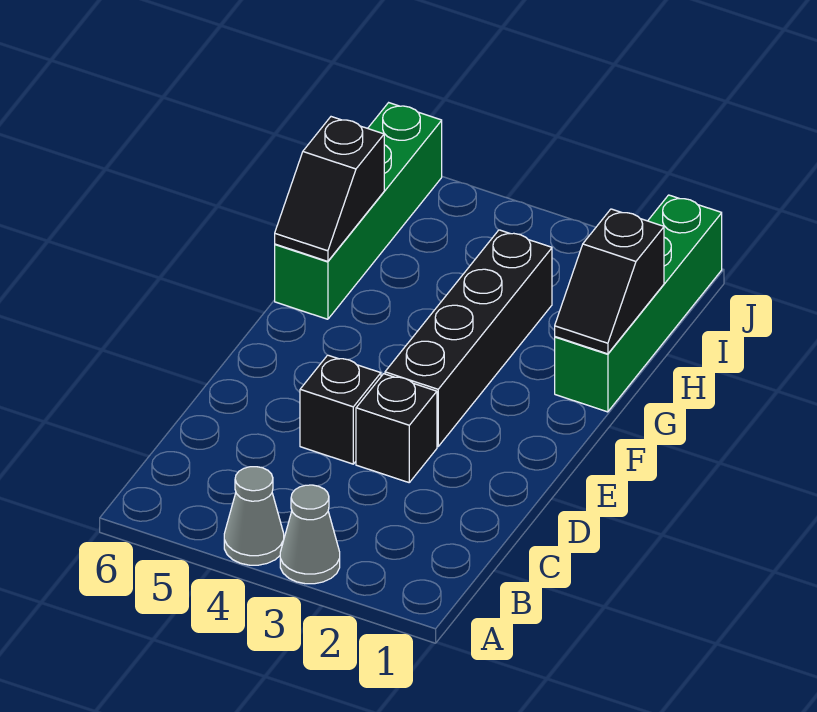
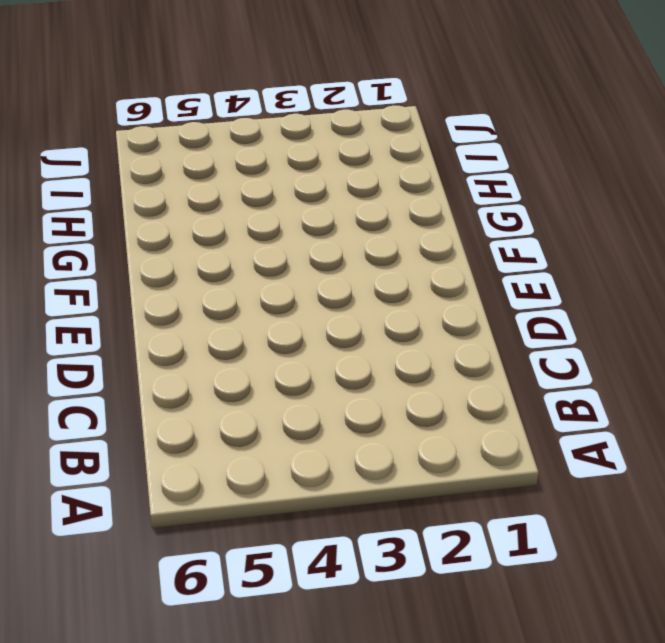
none -> grey cone A3 level 1
none -> grey cone A4 level 1

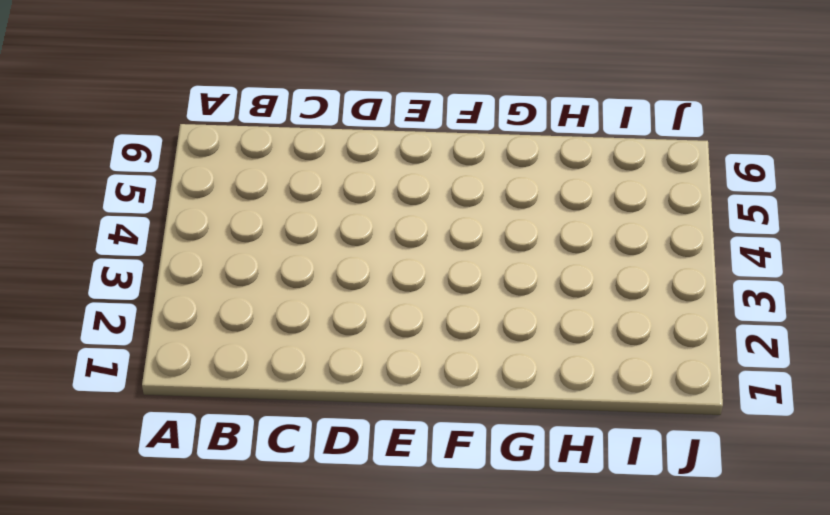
none -> grey cone A3 level 1
none -> grey cone A4 level 1

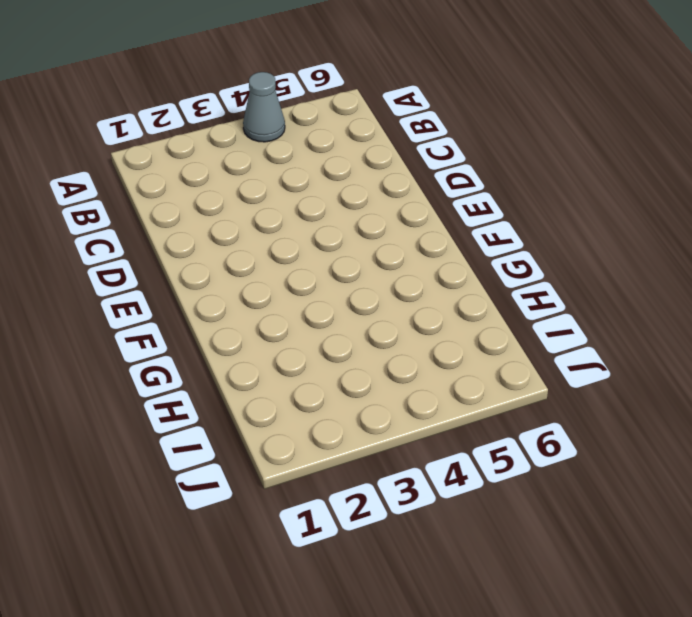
none -> grey cone A3 level 1
none -> black brick D3 level 1

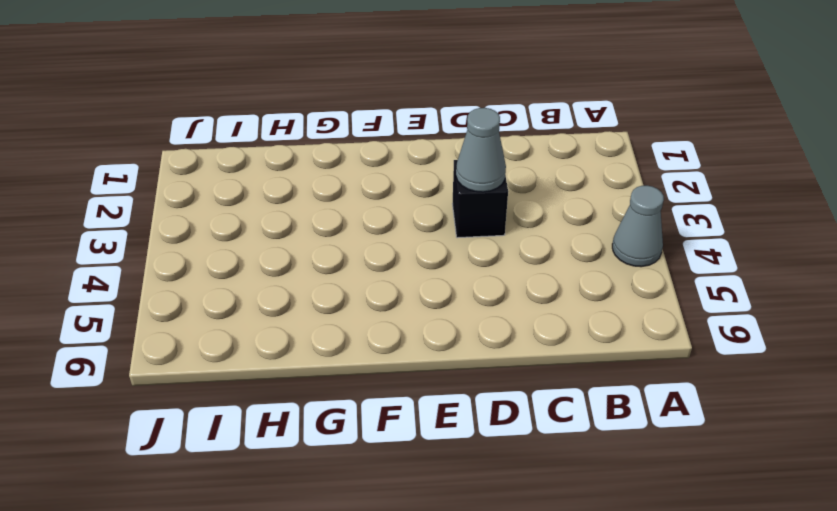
grey cone D3 level 2 -> grey cone A3 level 1
none -> black brick D4 level 1
none -> black brick E3:H3 level 1

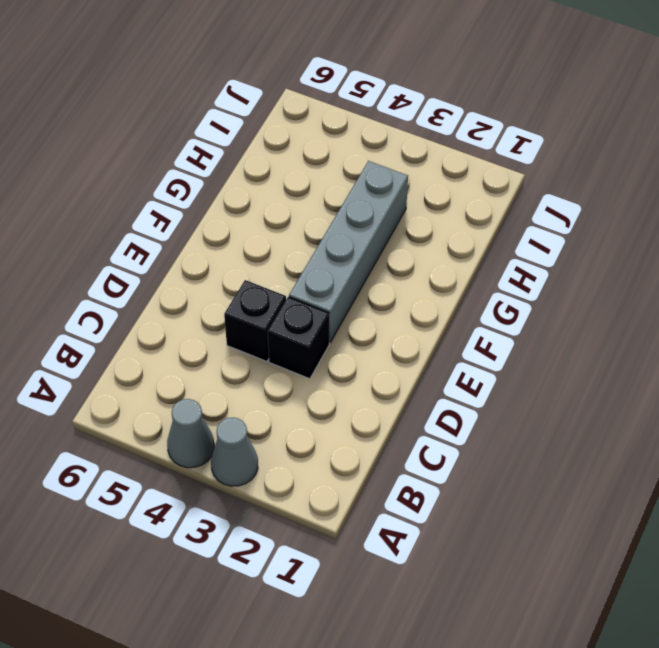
grey brick E3:H3 level 1 -> black brick E3:H3 level 1
none -> green brick G1:J1 level 1
none -> green brick G6:J6 level 1

